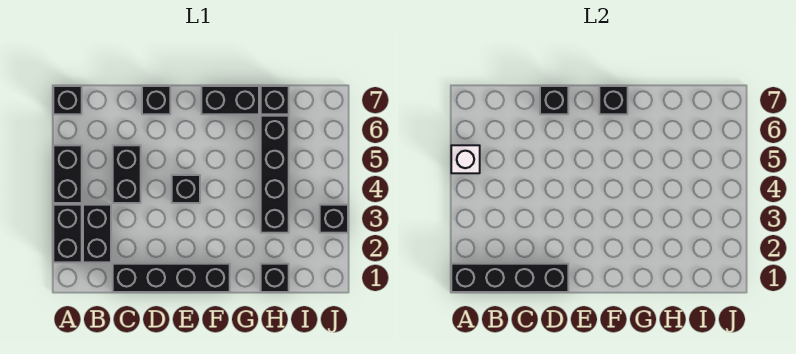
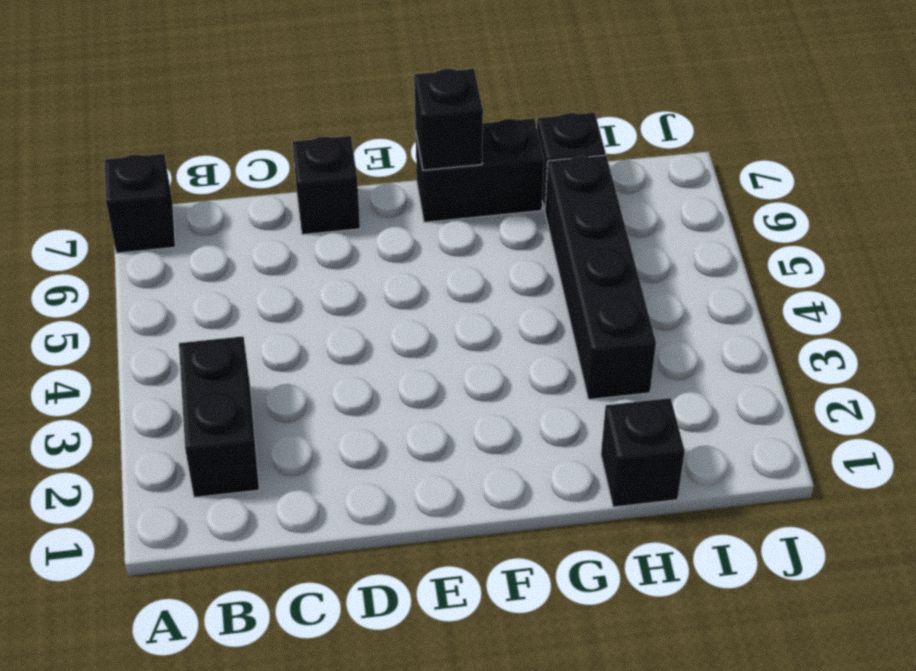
none -> black brick A2:A3 level 1
none -> black brick A4:A5 level 1
none -> black brick C1:F1 level 1

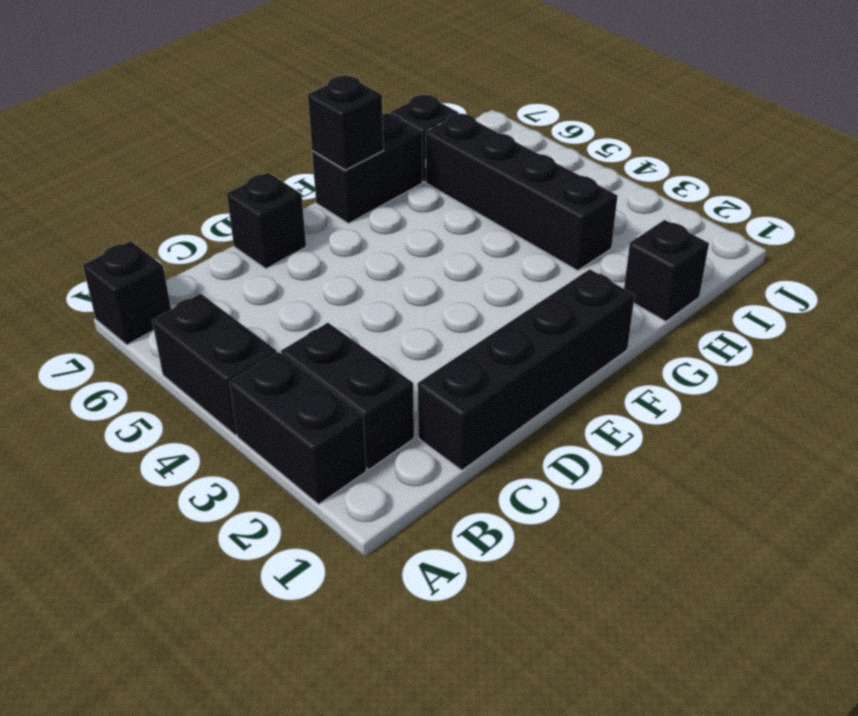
none -> black brick C4:C5 level 1
none -> black brick E4 level 1
none -> black brick J3 level 1

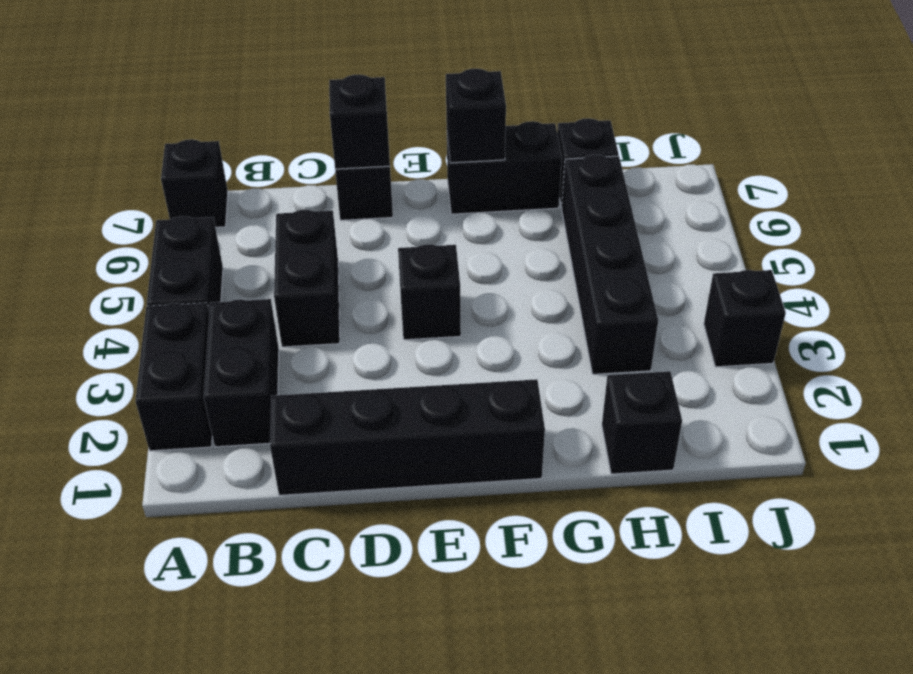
none -> black brick A1:D1 level 2
none -> white brick A5 level 2

